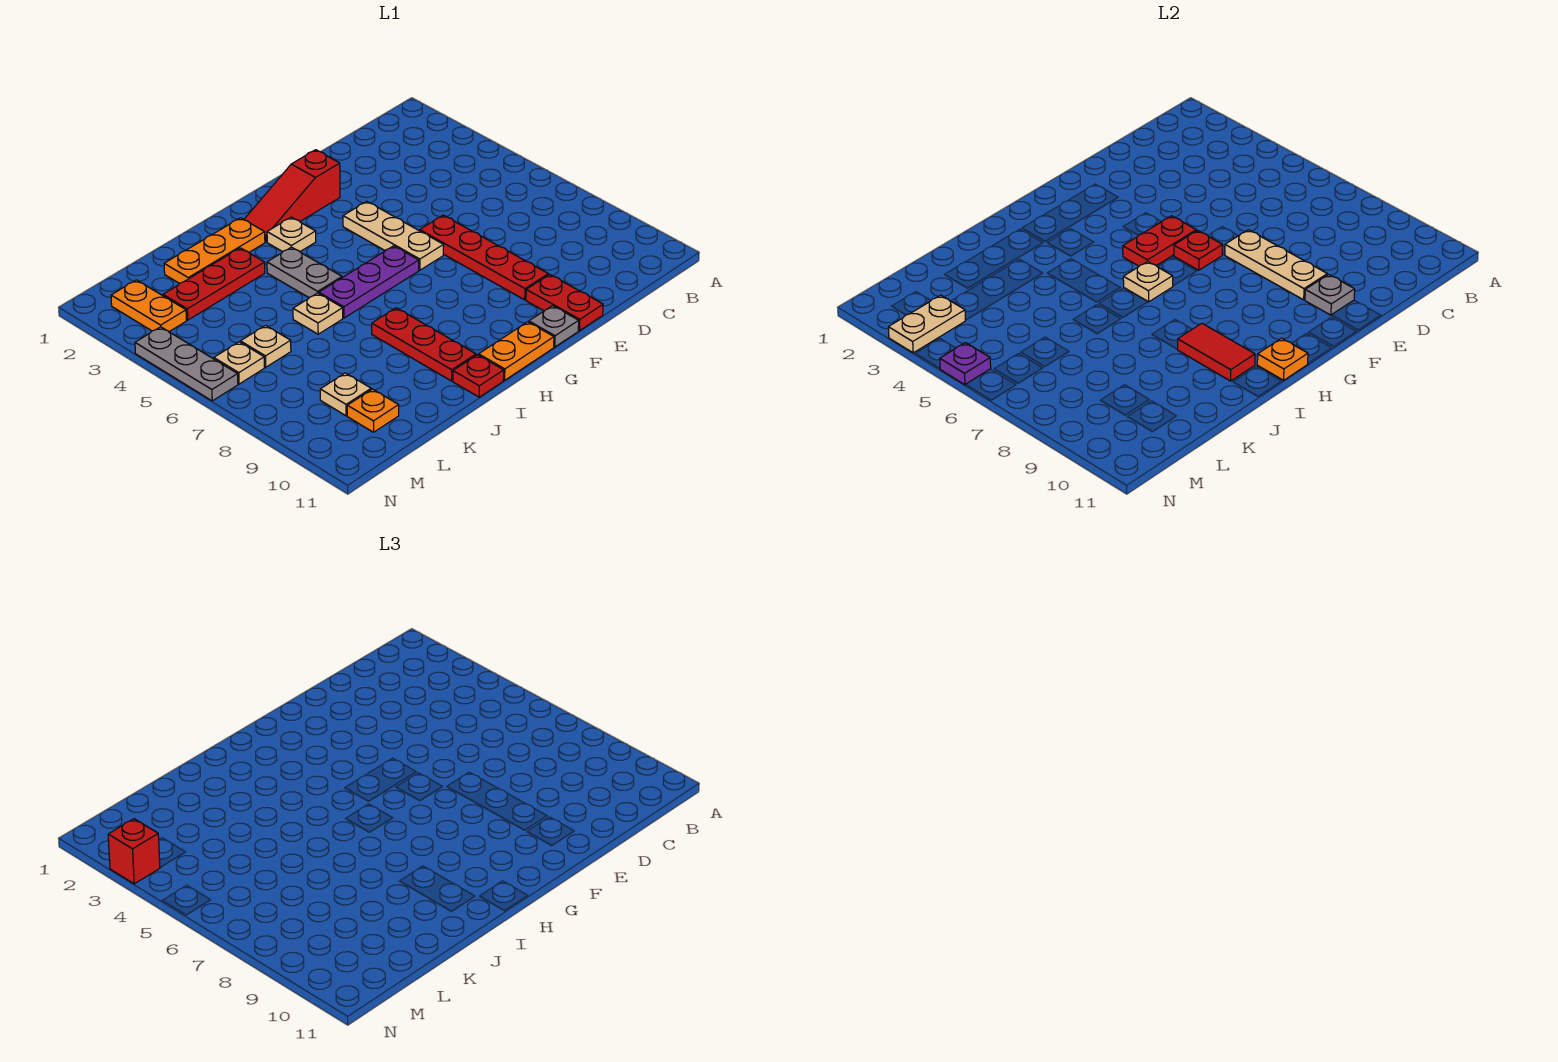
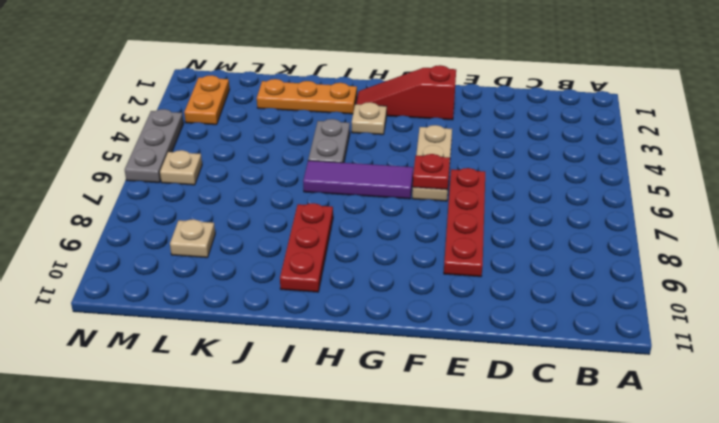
purple tile G6:I6 level 1 -> purple plate G6:I6 level 1
none -> red plate E10:E11 level 1
none -> grey plate F11 level 1
none -> orange plate G11:H11 level 1
none -> red plate I11 level 1

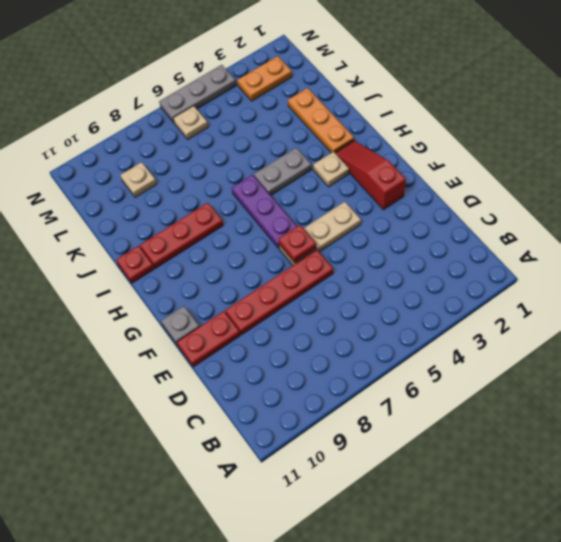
none -> orange plate G11:H11 level 1
none -> red plate J3:L3 level 1
none -> tan plate J6 level 1
none -> tan plate L6 level 1

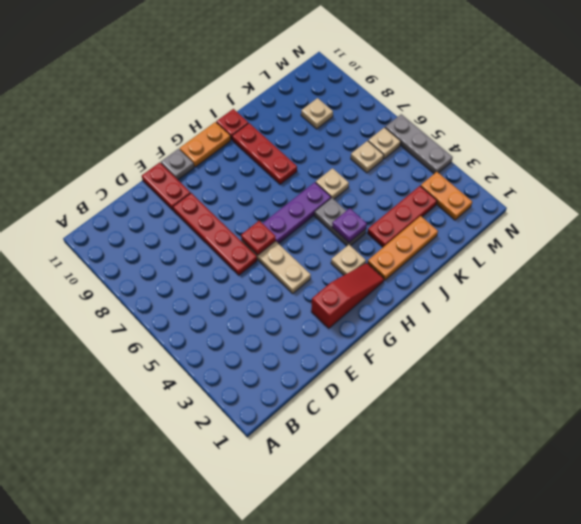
purple plate I4 level 2 -> purple plate N5 level 2
none -> orange plate L10 level 1
none -> tan plate E7:E9 level 2
none -> grey plate E10 level 2
none -> red plate F5:G5 level 2

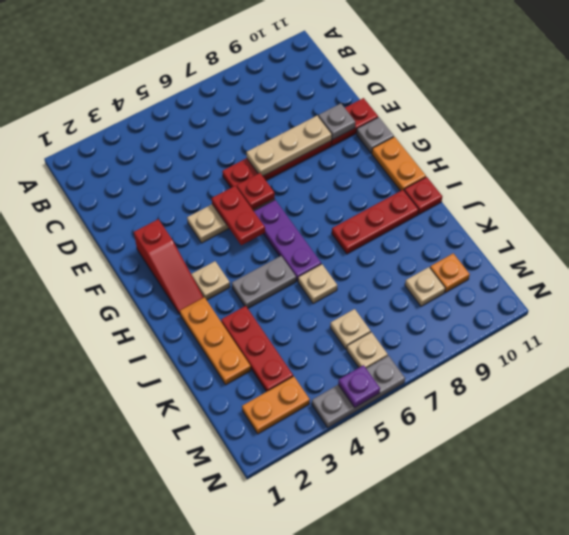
none -> tan plate H6 level 2
none -> orange plate H11 level 2
none -> red tile I9:I10 level 2
none -> tan plate M3:N3 level 2

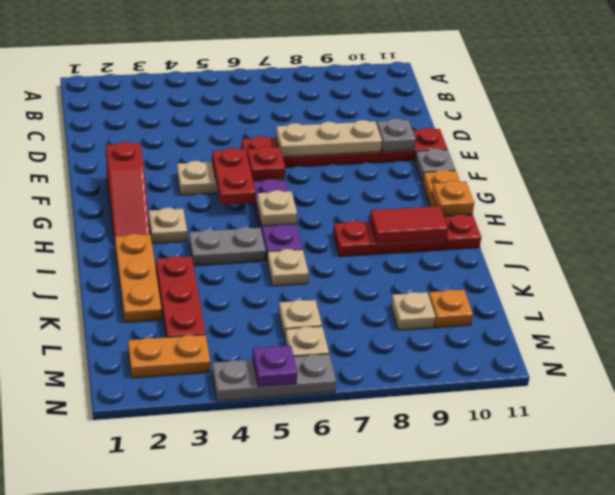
none -> tan plate M3:N3 level 2
none -> red brick N3 level 3

